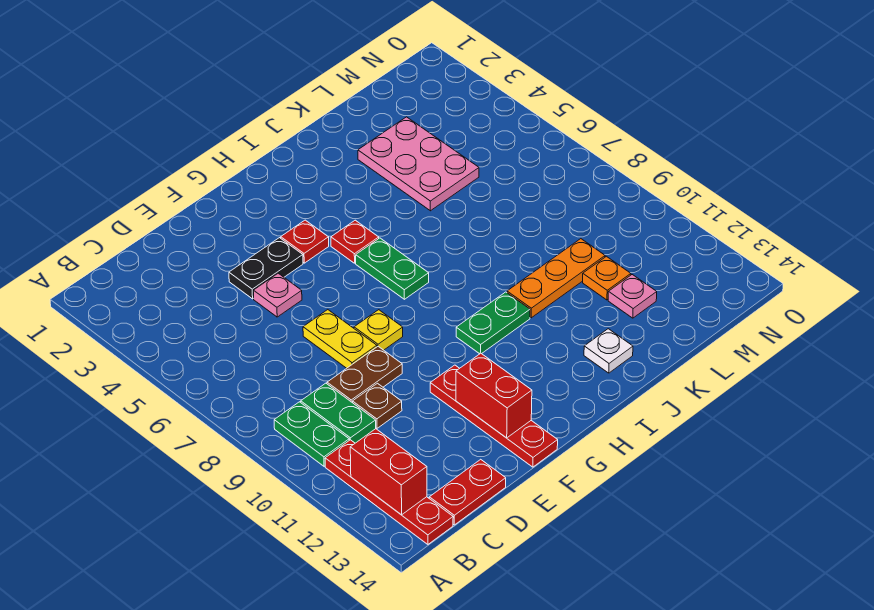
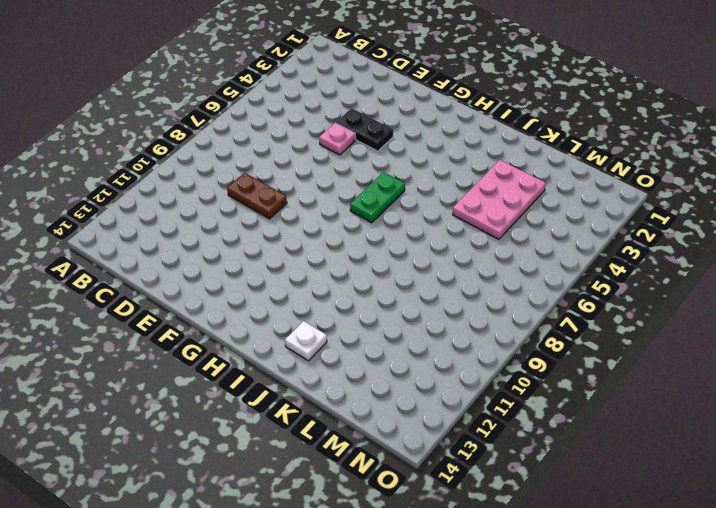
none -> green plate B9:B10 level 1
none -> red plate B11:B14 level 1
none -> green plate C9:C10 level 1

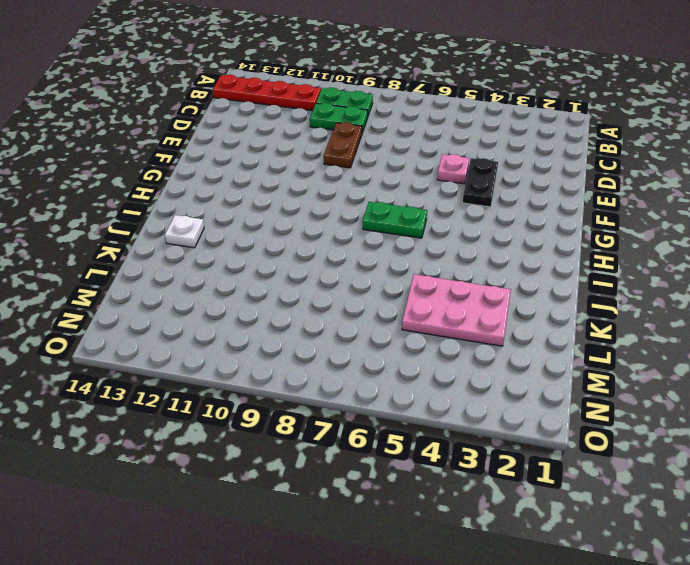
none -> red plate C14:D14 level 1
none -> brown plate D10 level 1
none -> yellow plate E7:E8 level 1

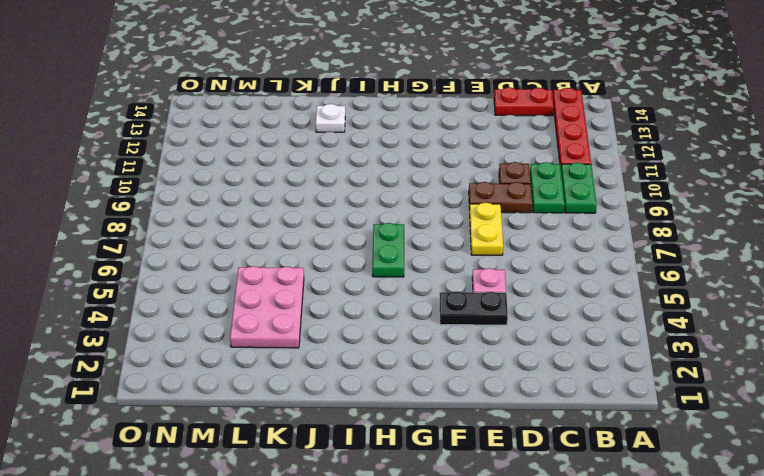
none -> yellow plate F8 level 1
none -> red plate F11:F14 level 1
none -> red plate G4 level 1

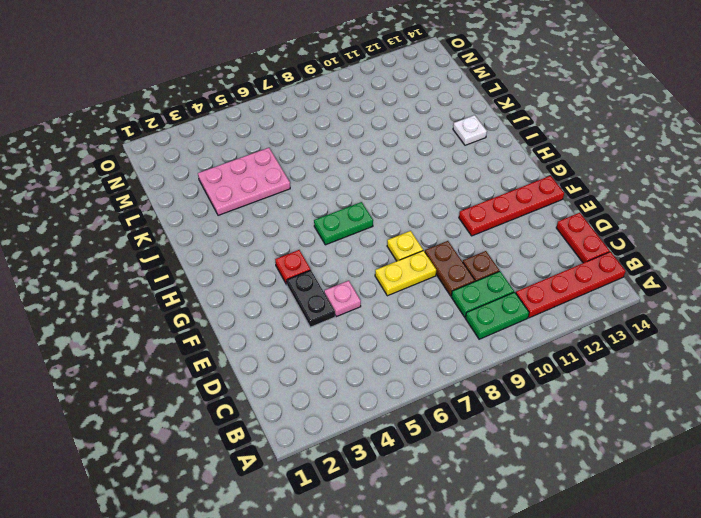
none -> red plate H5 level 1
none -> green plate H10:I10 level 1
none -> orange plate J10:L10 level 1

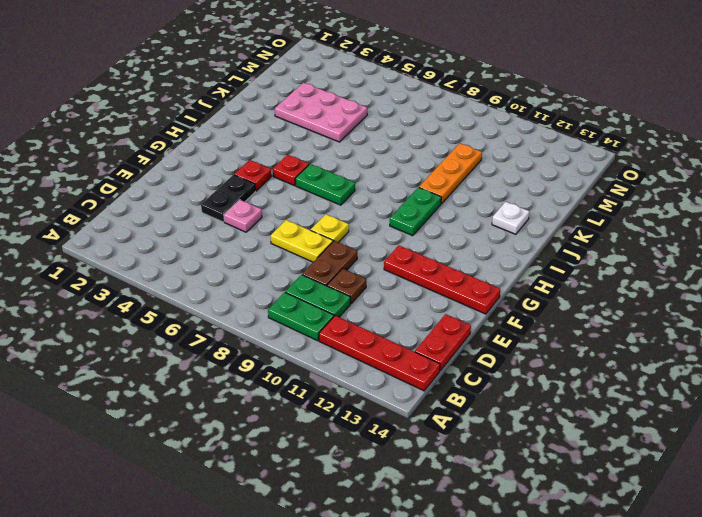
none -> orange plate L11 level 1
none -> pink plate L12 level 1
none -> red brick B12:B13 level 2

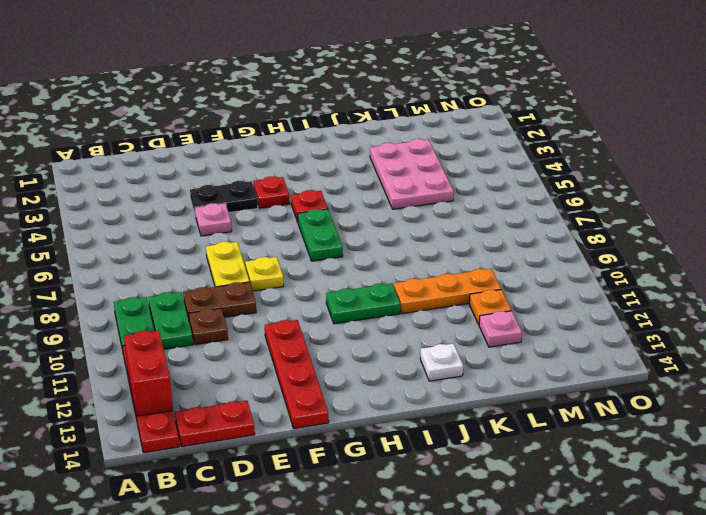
none -> red brick F12:F13 level 2

